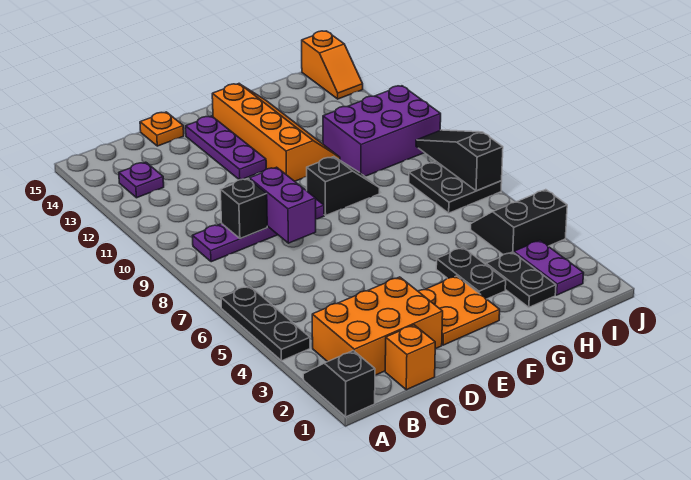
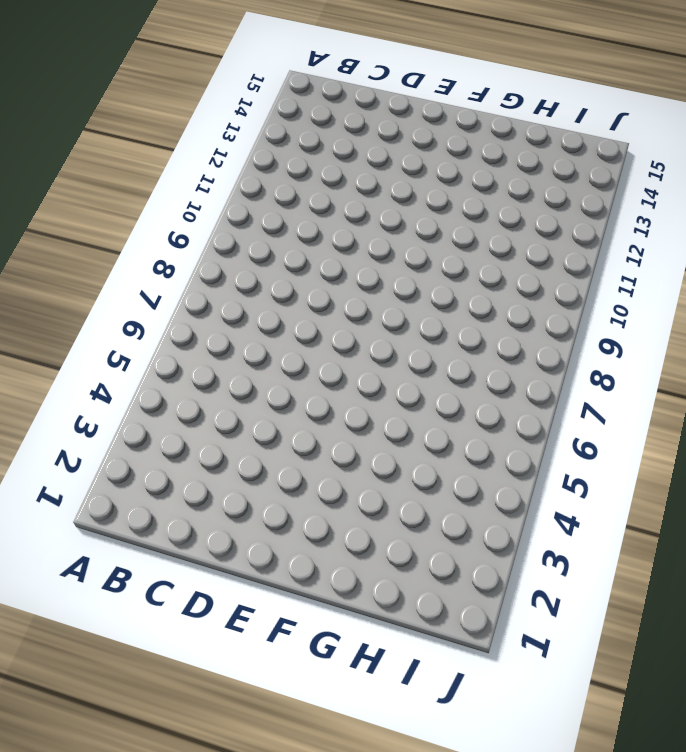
none -> black slope A1:A2 level 1 top 1
none -> black plate A4:A6 level 1
none -> orange brick B2:D3 level 1

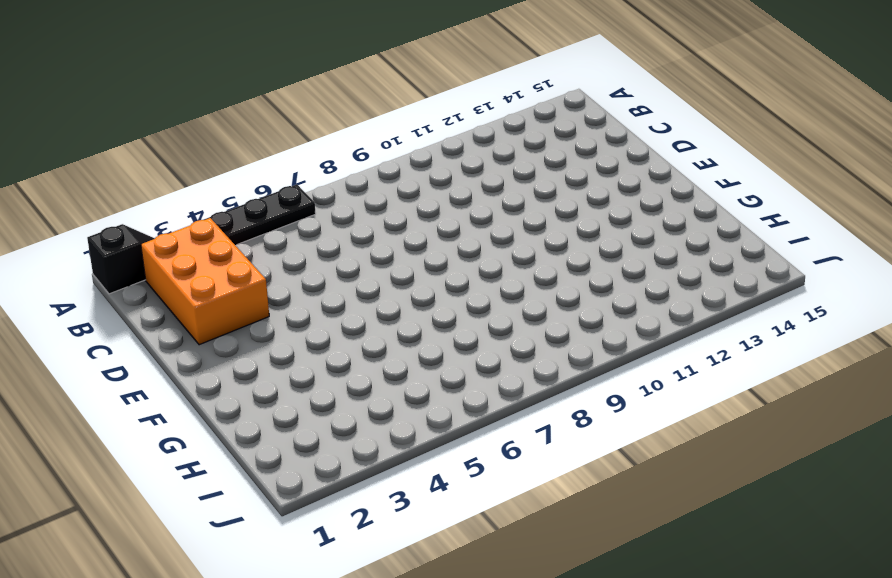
none -> purple plate B9:E9 level 1
none -> purple plate B13 level 1
none -> orange brick C1 level 1

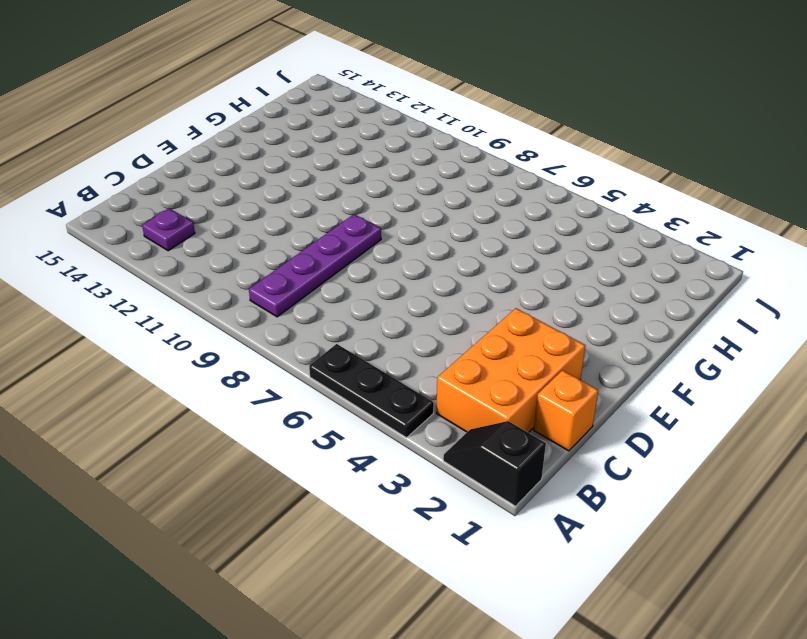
none -> orange plate D15 level 1
none -> orange plate E2:F3 level 1
none -> purple plate E12:E14 level 1

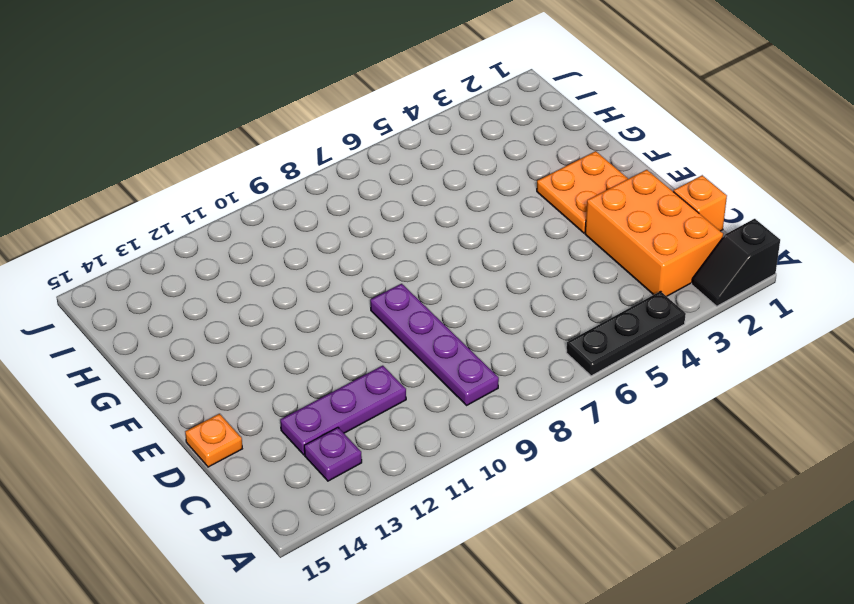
purple plate C11:C13 level 1 -> purple plate E12:E14 level 1
none -> black slope F9:G9 level 1 top F
none -> orange slope F11:G14 level 1 top F
none -> black plate G3:G4 level 1

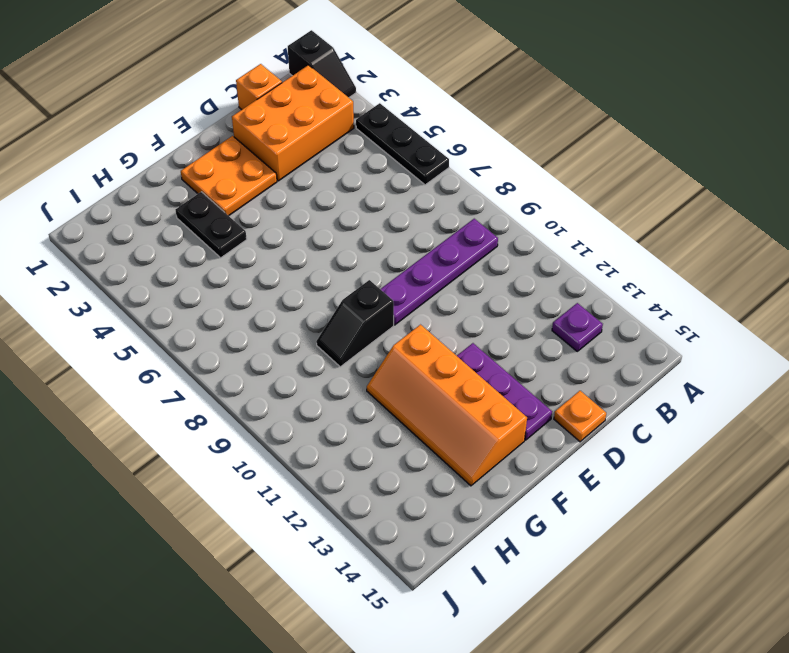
none -> black plate H2:H3 level 1
none -> purple brick H10:J11 level 1
none -> purple plate I2:I3 level 1

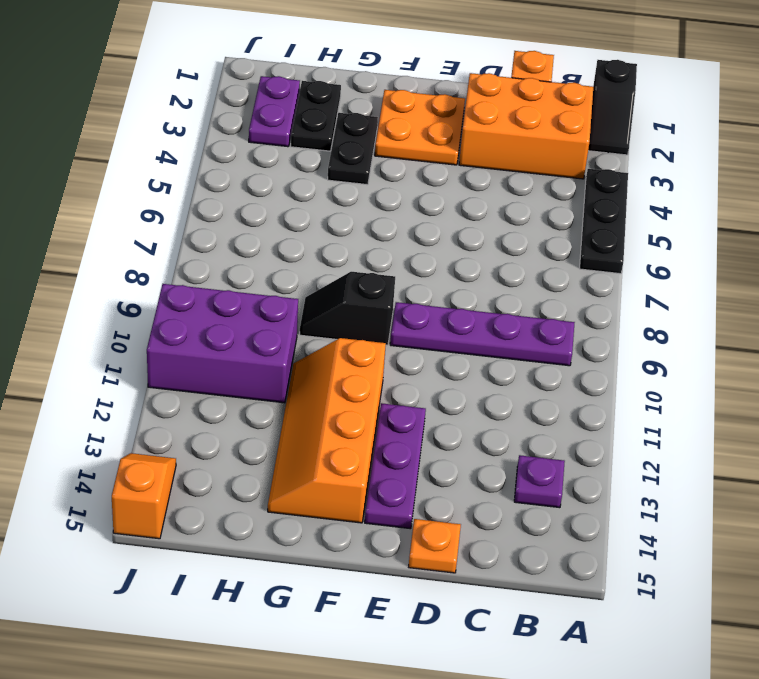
none -> black slope I4:J5 level 1 top 4
none -> black plate I7:J8 level 1
none -> black brick C9 level 2

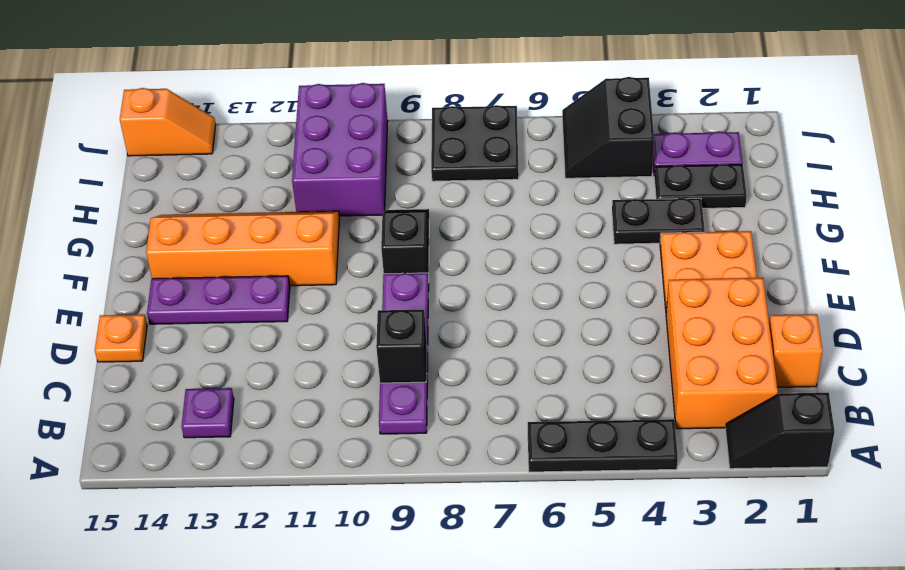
none -> purple brick D8:D9 level 2
none -> black slope J7:J9 level 2 top 7

